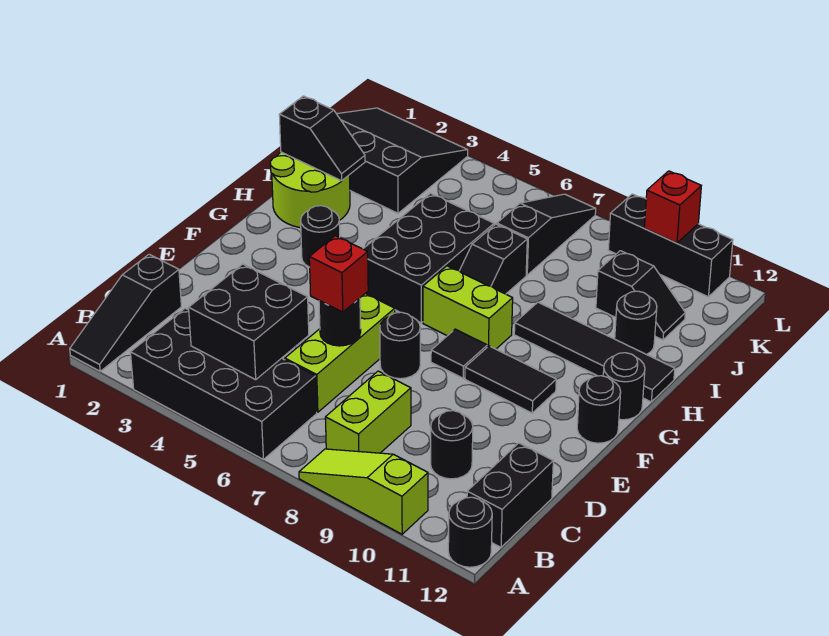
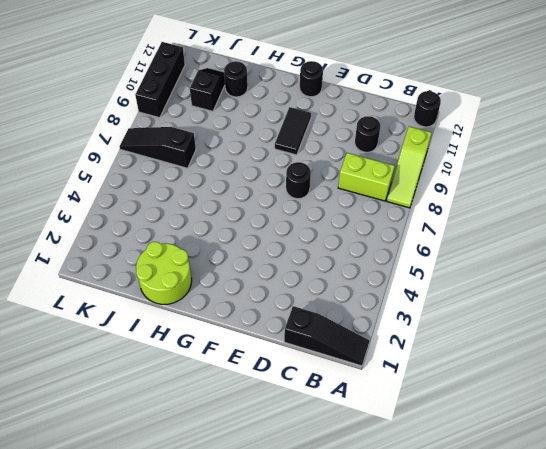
none -> black brick A3:B6 level 1
none -> black brick B12:C12 level 1
none -> lime brick C6:E6 level 1

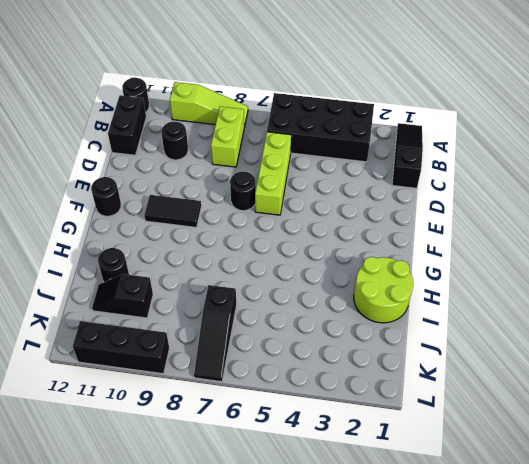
none -> black tile F8 level 1
none -> black round brick G3 level 1
none -> black brick G5:I6 level 1

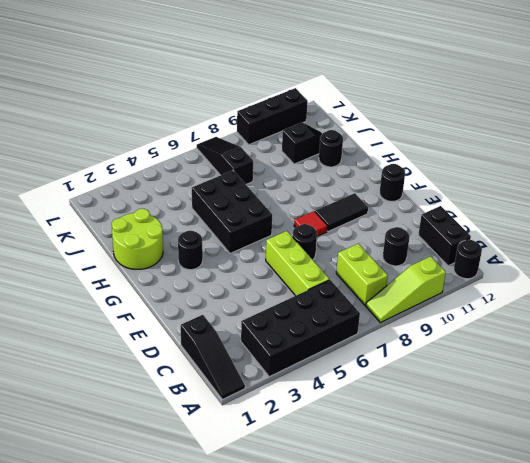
red tile F8 level 1 -> black tile F8 level 1
none -> lime brick G7:G8 level 1
none -> black round brick G12 level 1
none -> black slope H7:I7 level 1 top I

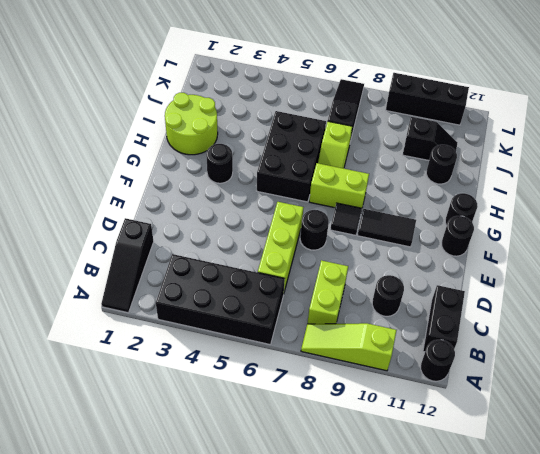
lime slope H7:I7 level 1 top I -> black slope H7:I7 level 1 top I
none -> black tile H9:H12 level 1
none -> black slope J1:L3 level 1 top J
none -> black brick B4:C5 level 2

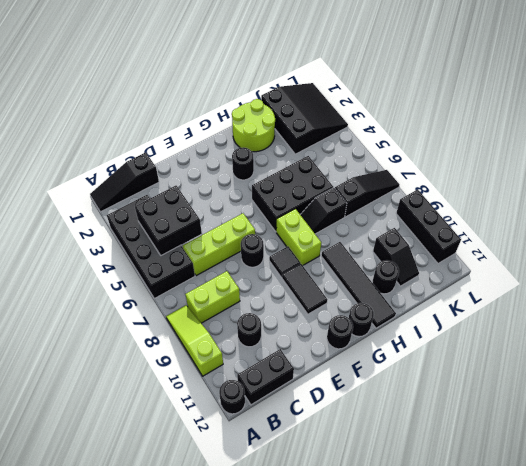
none -> black round brick D6 level 2
none -> black slope I1:I2 level 2 top 1
none -> red brick L10 level 2

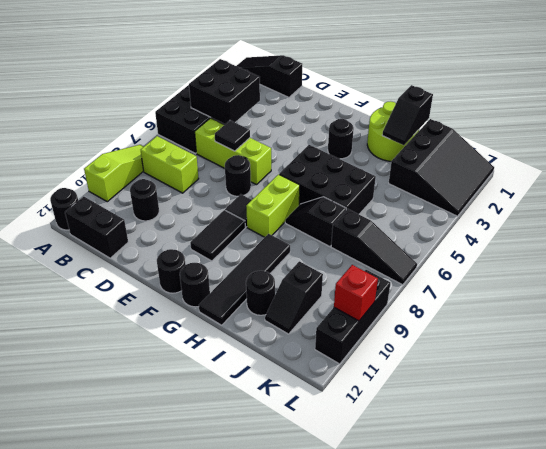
black tile D6 level 2 -> black round brick D6 level 2
none -> red brick D6 level 3

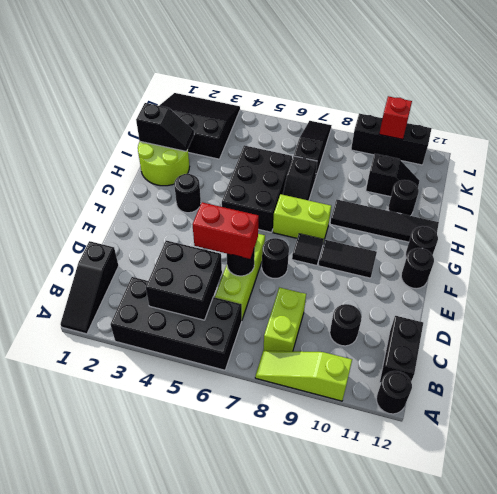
red brick D5:D6 level 3 -> red brick D6 level 3

